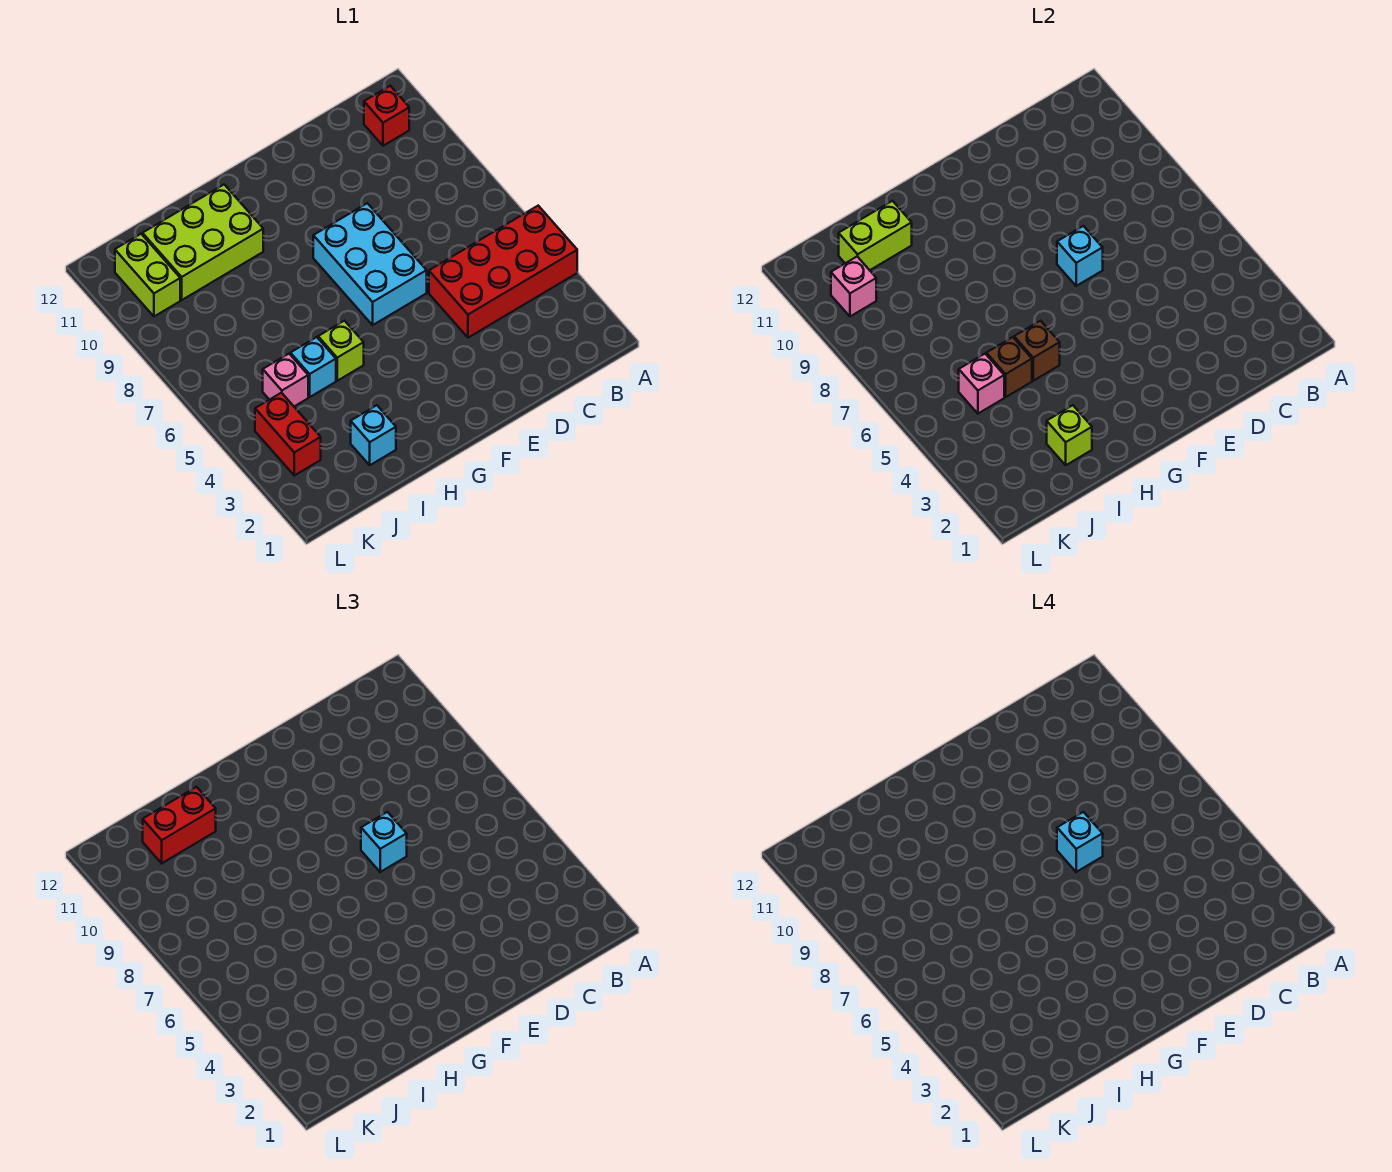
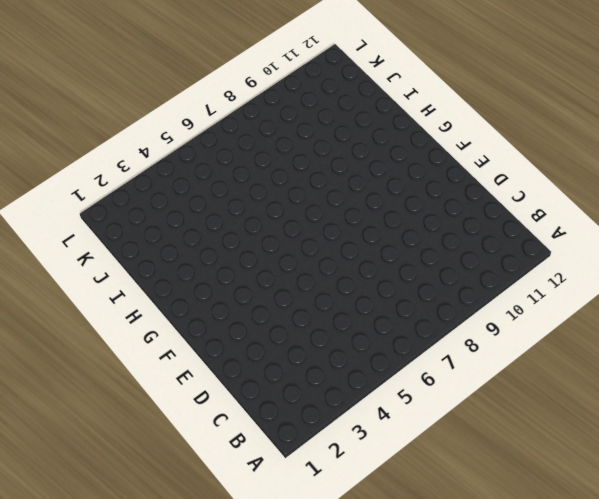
none -> red brick A4:D5 level 1
none -> red brick B11 level 1
none -> cyan brick E6:F8 level 1

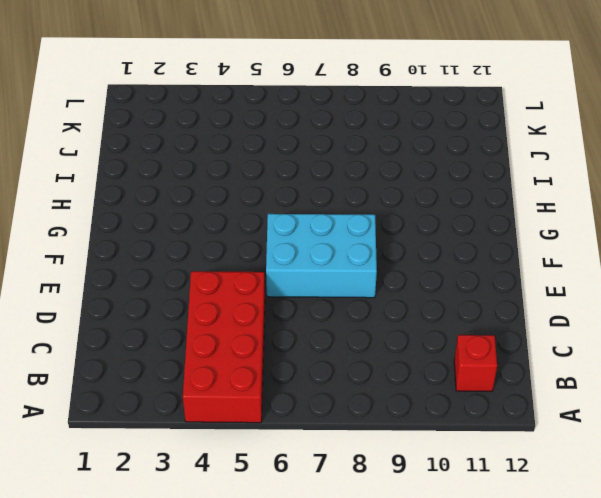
none -> lime brick H5 level 1
none -> lime brick H10:J11 level 1
none -> cyan brick I2 level 1

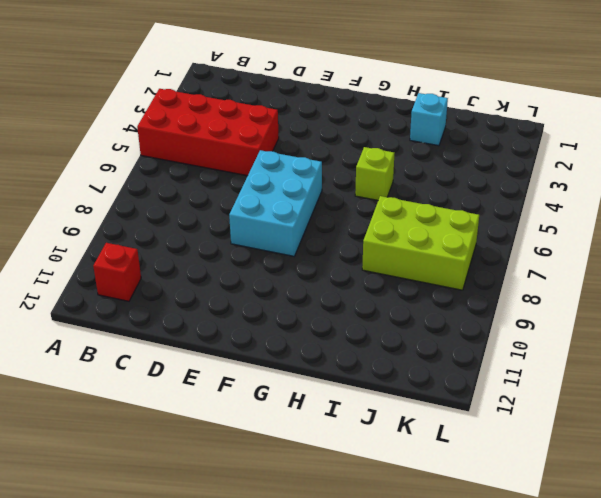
lime brick I7:K8 level 1 -> lime brick H10:J11 level 1
none -> cyan brick I5 level 1
none -> pink brick J5 level 1
none -> red brick K3:K4 level 1

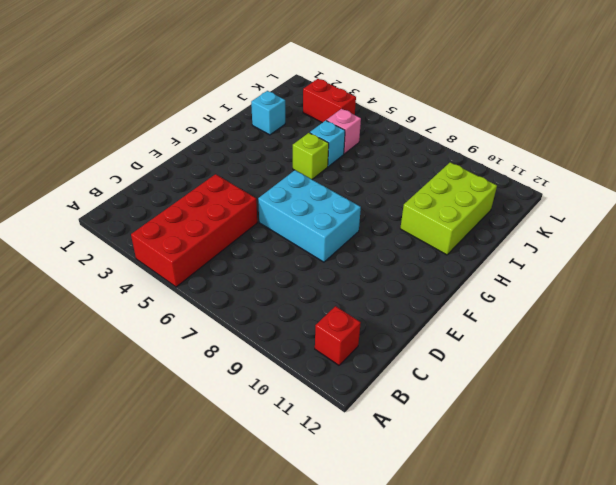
none -> lime brick K10:K11 level 1
none -> cyan brick E7 level 2
none -> brown brick H5 level 2

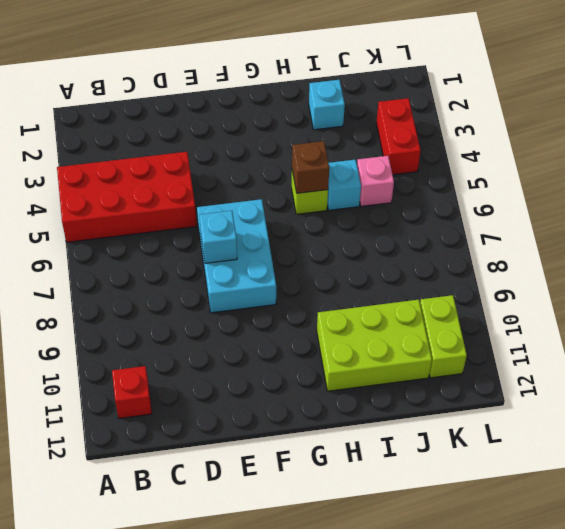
none -> lime brick I2 level 2
none -> brown brick I5 level 2
none -> lime brick I11:J11 level 2

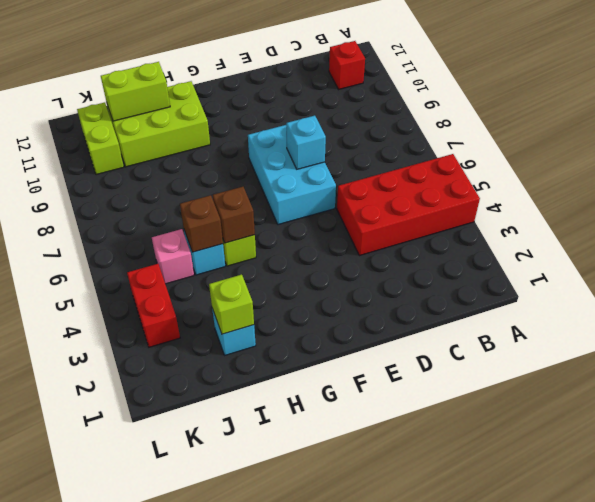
none -> pink brick J5 level 2
none -> pink brick K10 level 2
none -> cyan brick E7 level 3

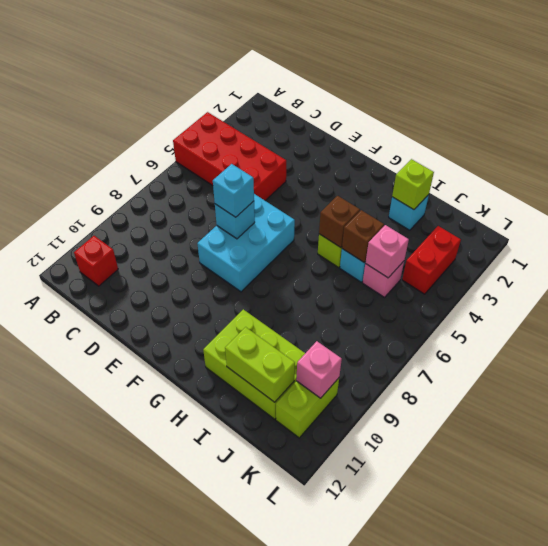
none -> red brick I11:J11 level 3
none -> cyan brick E7 level 4

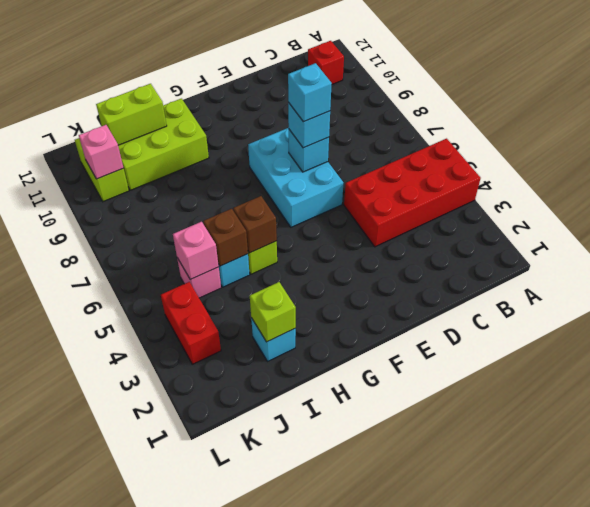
none -> red brick I11:J11 level 3

